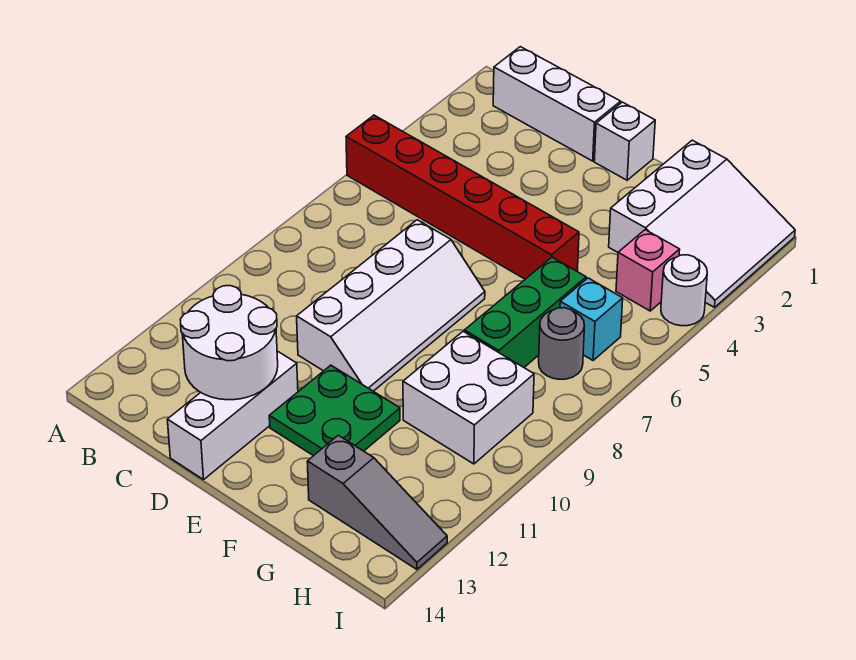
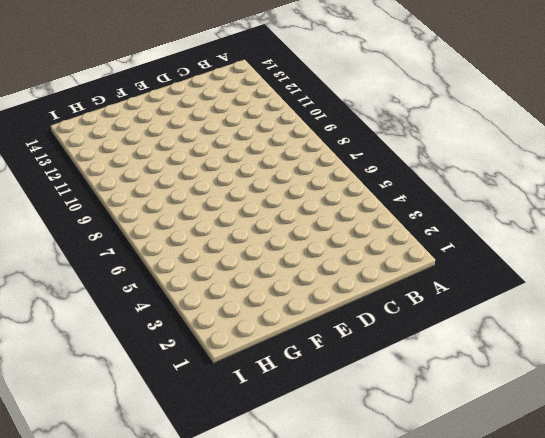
none -> red brick A5:F5 level 1
none -> white brick B1:D1 level 1
none -> white slope D7:E10 level 1 top D

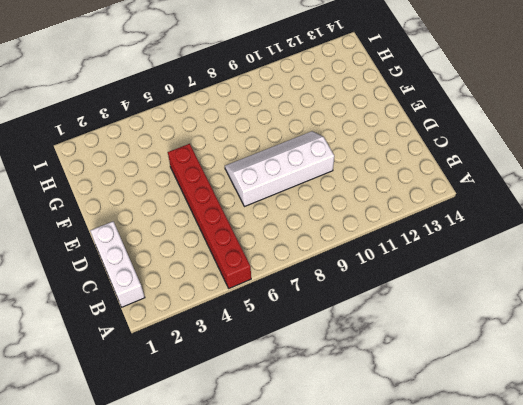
none -> white brick D12:D14 level 1
none -> white brick E1 level 1
none -> green plate E11:F12 level 1

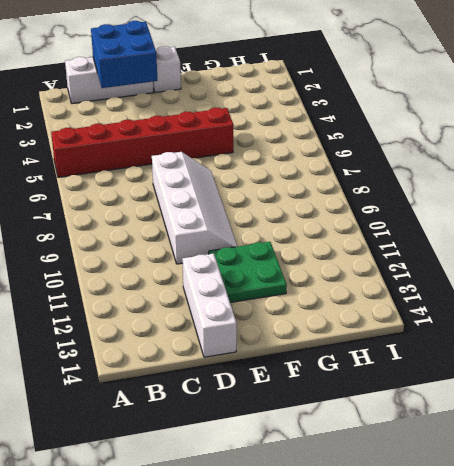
blue brick C1:D2 level 2 -> none
none -> white slope G1:I3 level 1 top G
none -> green brick G6:G8 level 1
none -> white brick G9:H10 level 1

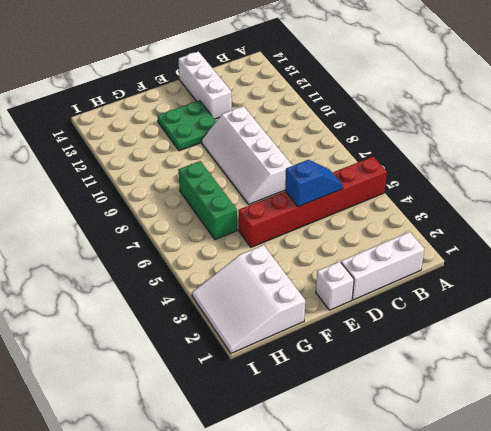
blue slope C5:D5 level 2 top D -> none
none -> white brick G9:H10 level 1
none -> grey slope G13:I13 level 1 top G
none -> pink brick H4 level 1

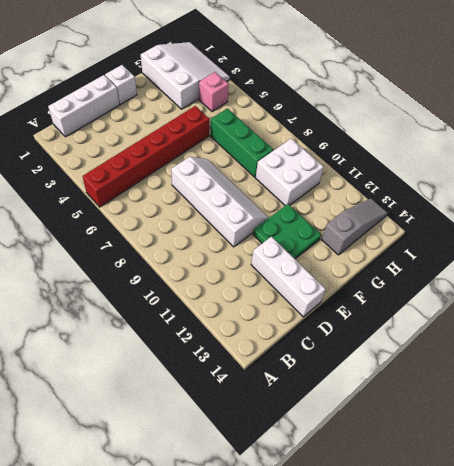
none -> cyan brick H6 level 1
none -> grey round brick H7 level 1
none -> white round brick I4 level 1

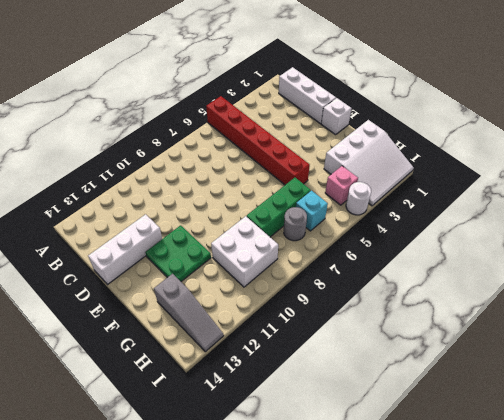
none -> white slope D7:E10 level 1 top D
none -> white round brick C12:D13 level 2

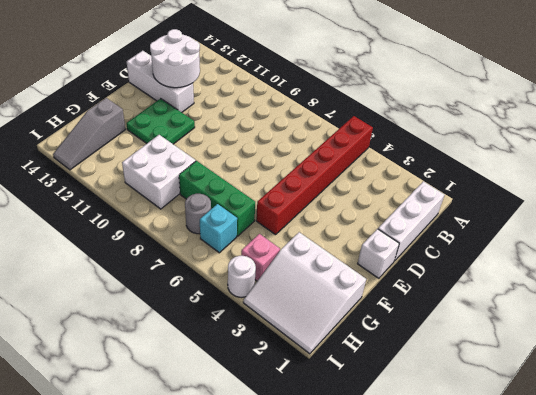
none -> white slope D7:E10 level 1 top D

